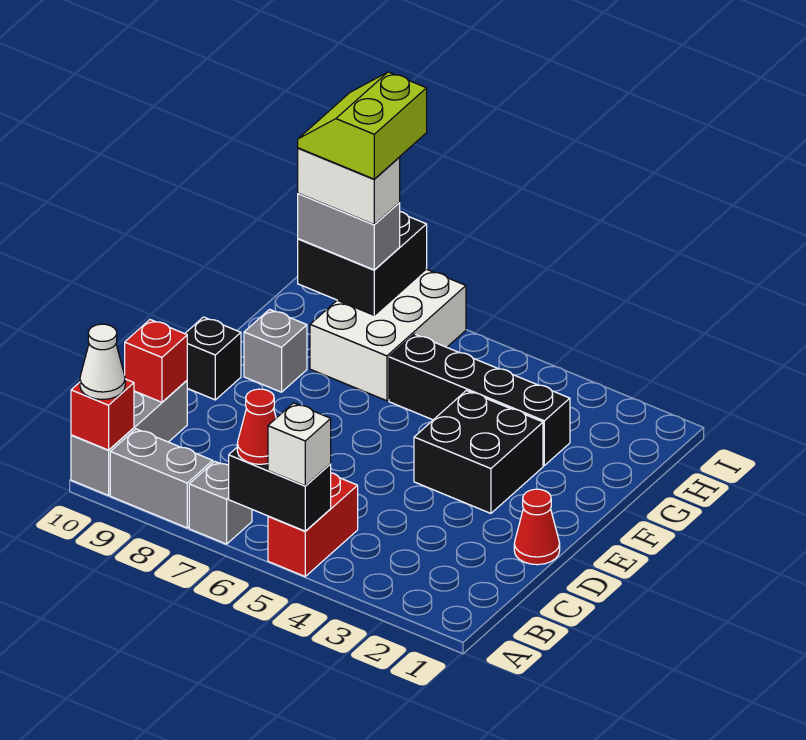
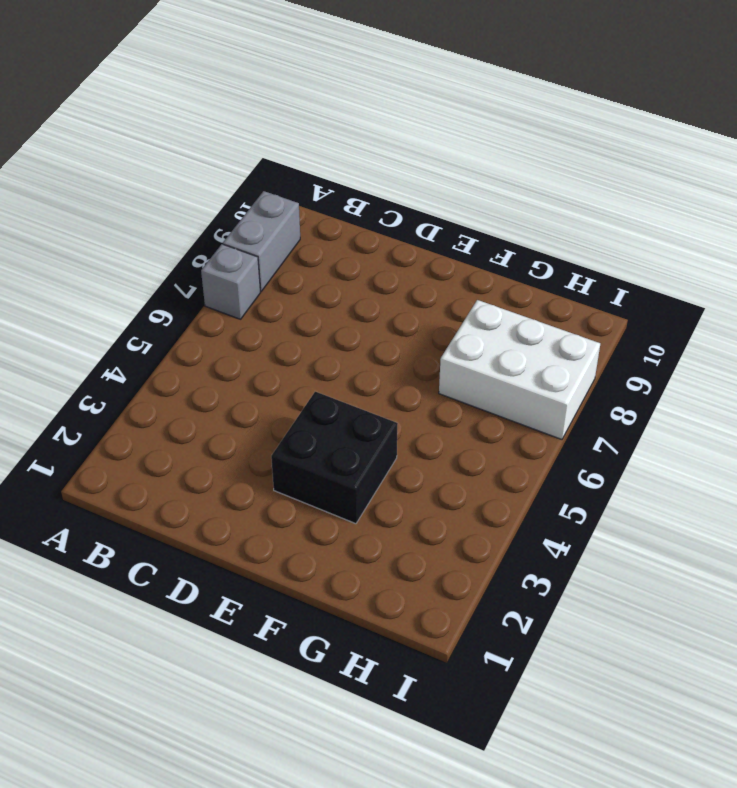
none -> red brick A5:B5 level 1
none -> grey brick A10:C10 level 1
none -> red cone D1 level 1

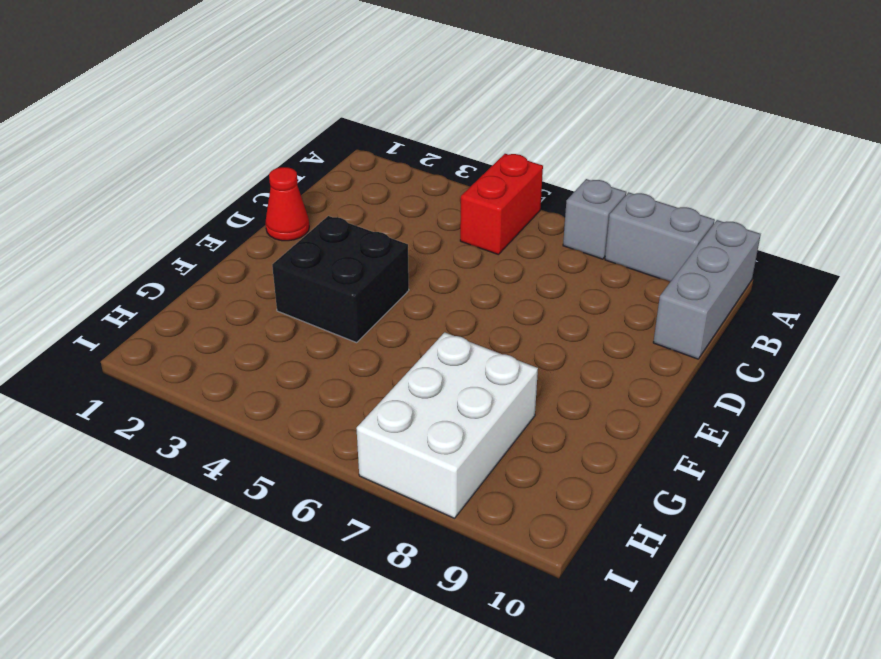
none -> black brick E10 level 1
none -> grey brick F9 level 1
none -> black brick G3:G6 level 1

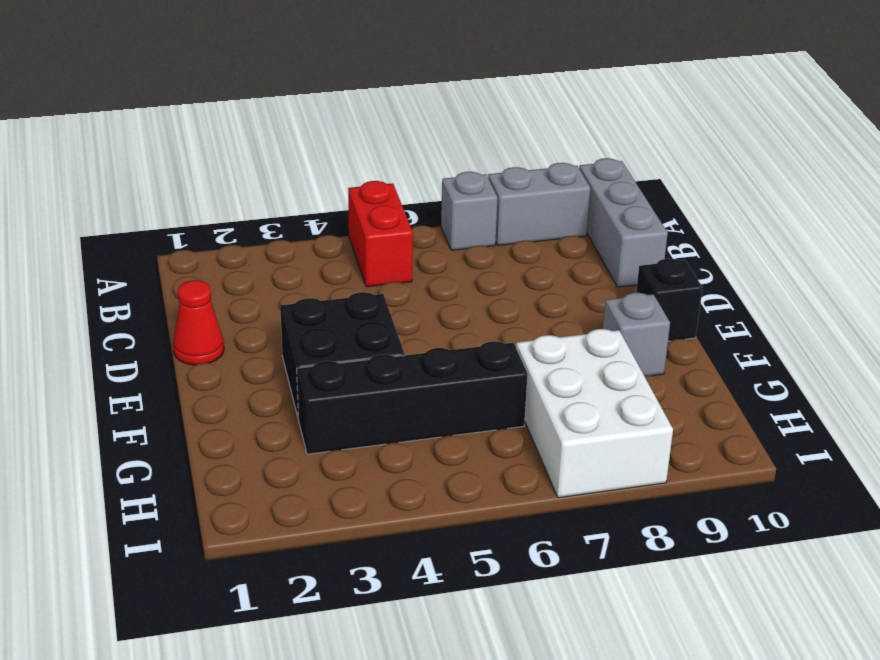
none -> black brick A5:A6 level 2
none -> red brick A10 level 2
none -> red brick C10 level 2

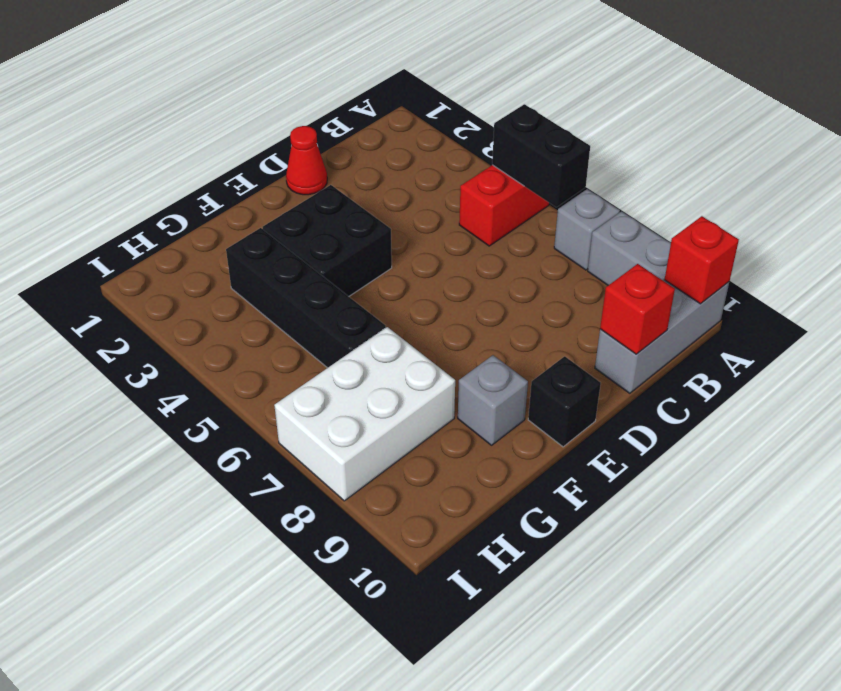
none -> black brick H8:I9 level 2
none -> white brick A5 level 3
none -> red cone A6 level 3

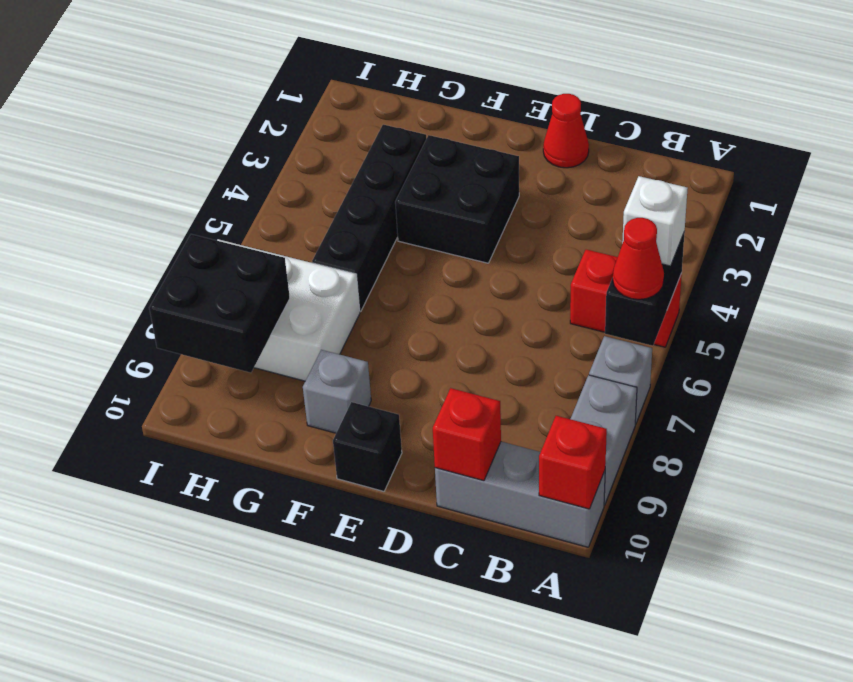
none -> white cone A10 level 3
none -> grey brick H8:H9 level 3
none -> white brick H8:H9 level 4

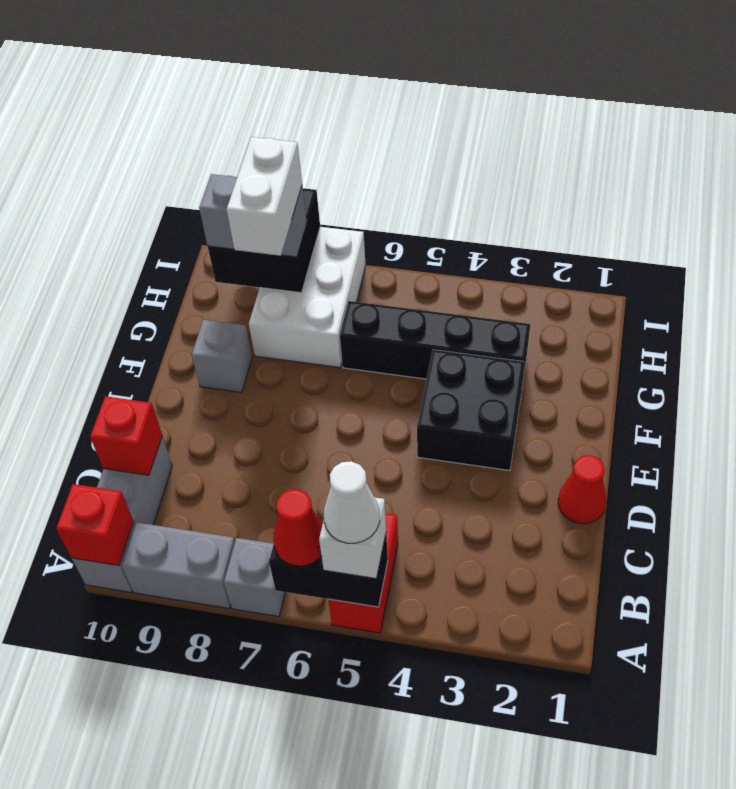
white cone A5 level 4 -> white cone A10 level 3
white brick G8:H8 level 4 -> white brick H8:H9 level 4
none -> black brick E10 level 1
none -> lime slope H8:I9 level 5 top 8

